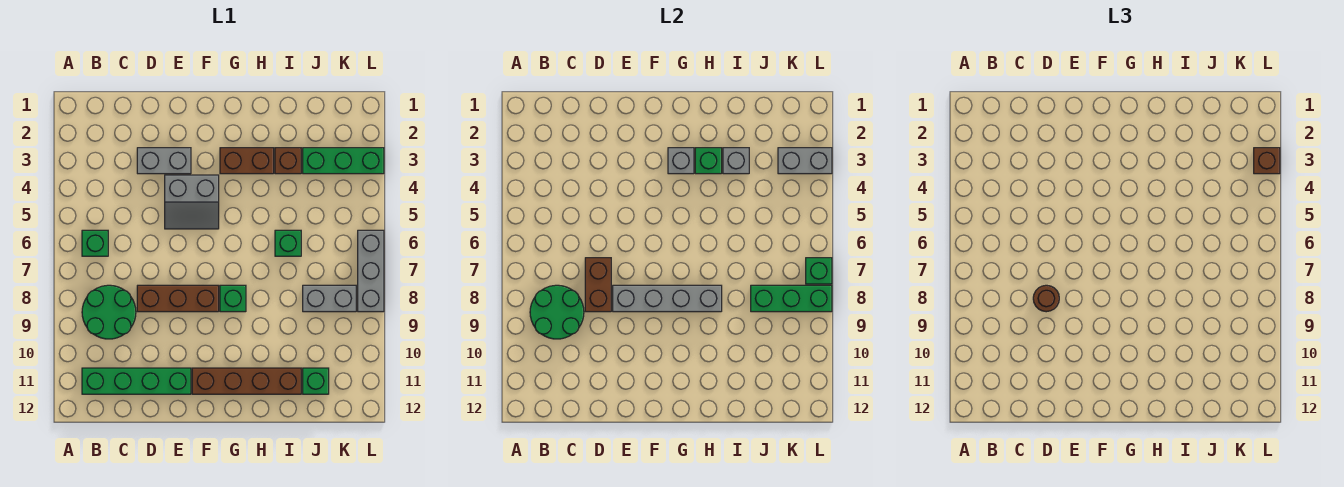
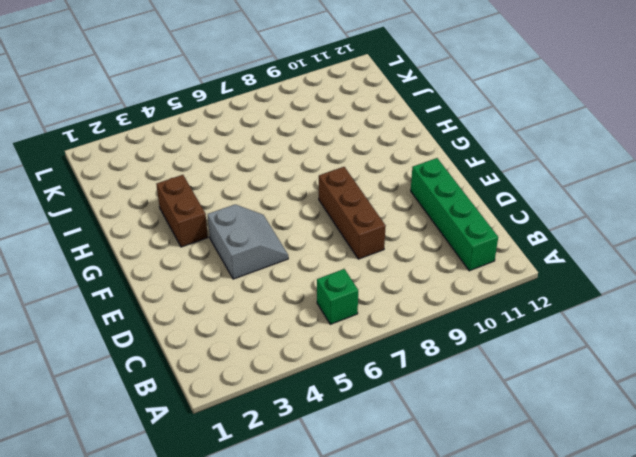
none -> green round brick B8:C9 level 1
none -> grey brick D3:E3 level 1
none -> brown brick F11:I11 level 1

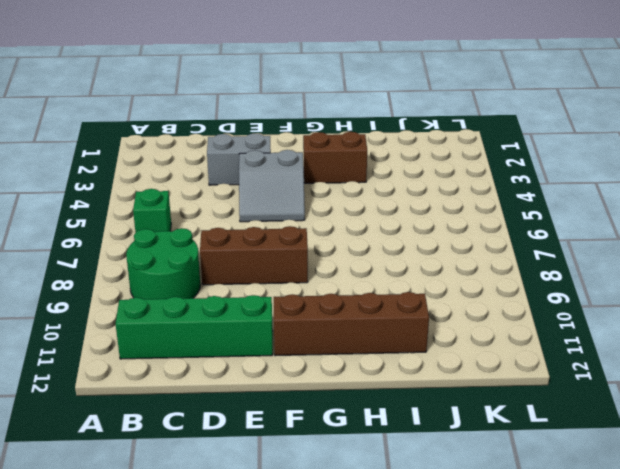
none -> green brick G8 level 1
none -> brown brick I3 level 1
none -> green brick I6 level 1

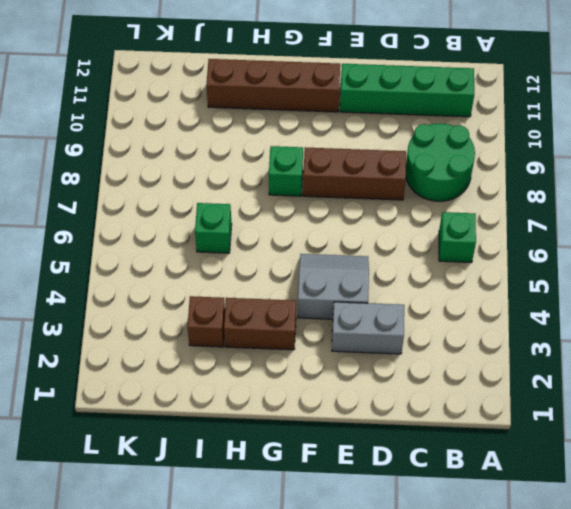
none -> green brick J3:L3 level 1
none -> grey brick J8:K8 level 1
none -> green brick J11 level 1

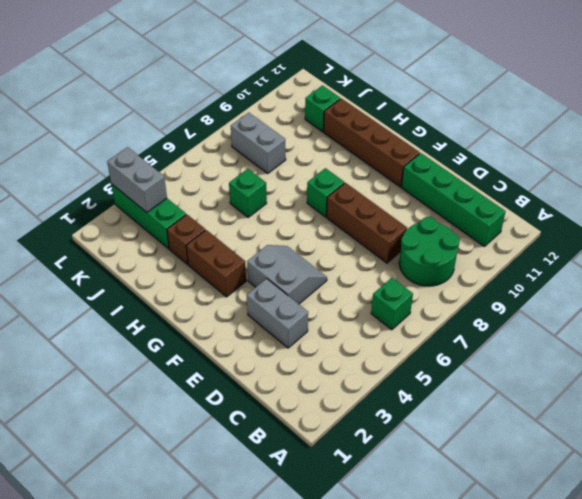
none -> grey brick L6:L8 level 1
none -> green round brick B8:C9 level 2
none -> brown brick D7:D8 level 2

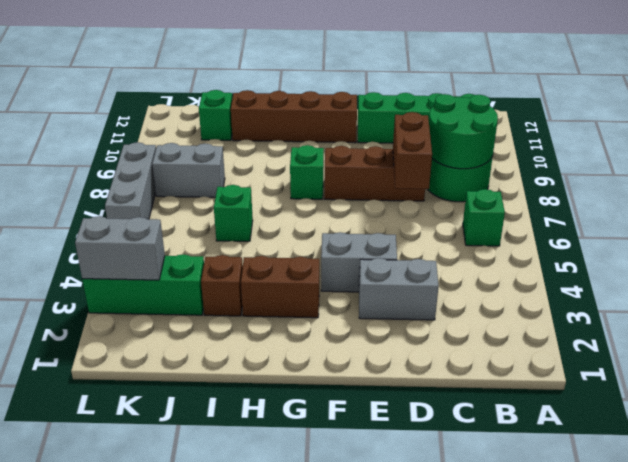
none -> grey brick E8:H8 level 2
none -> grey brick G3 level 2
none -> green brick H3 level 2

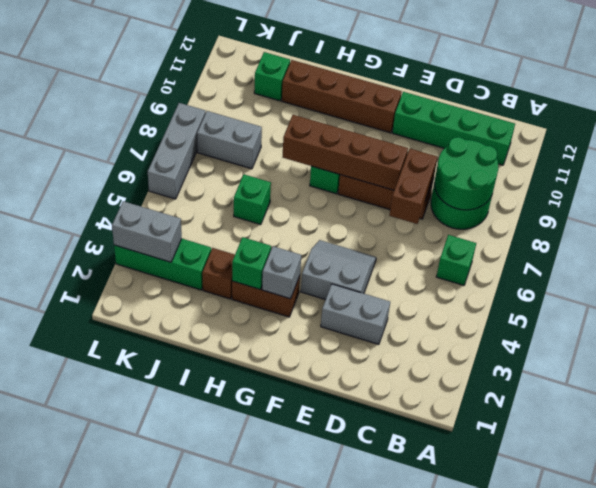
brown brick E8:H8 level 2 -> grey brick E8:H8 level 2
none -> grey brick I3 level 2
none -> green brick J8:L8 level 2
none -> green brick L7 level 2

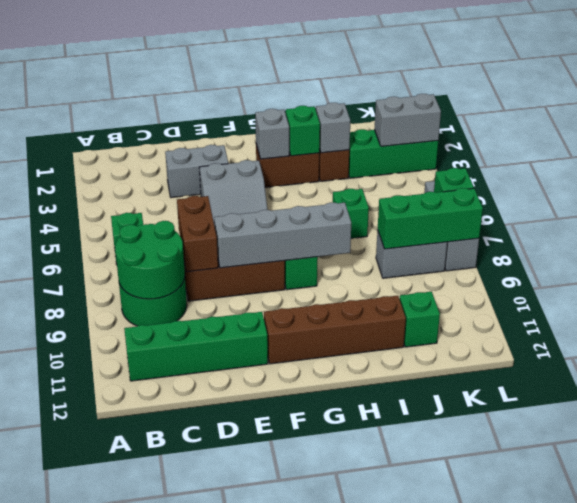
none -> brown round brick D8 level 3
none -> brown brick L3 level 3

